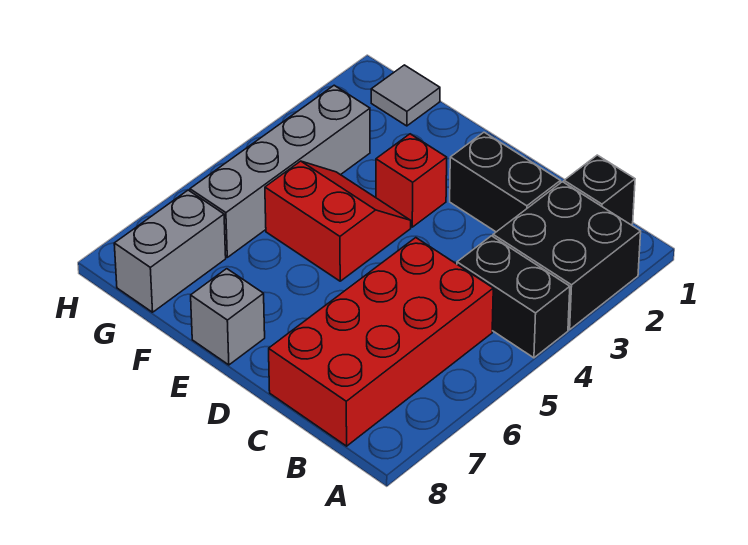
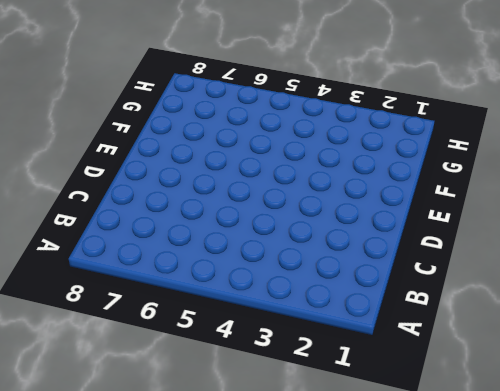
none -> black brick A2:B3 level 1
none -> black brick A4:B4 level 1

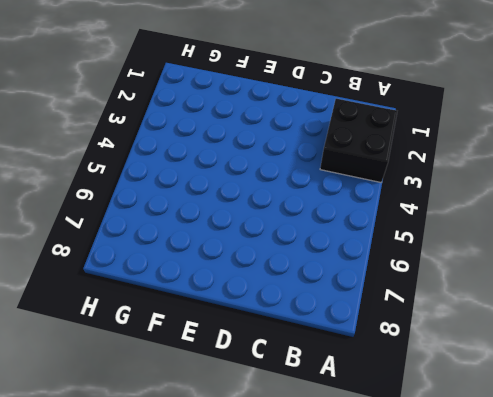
none -> black brick A4:B4 level 1
none -> black brick B1 level 1

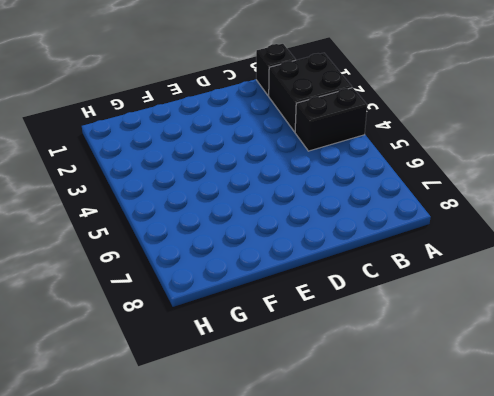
none -> red brick B5:C8 level 1
none -> black brick C2:D2 level 1

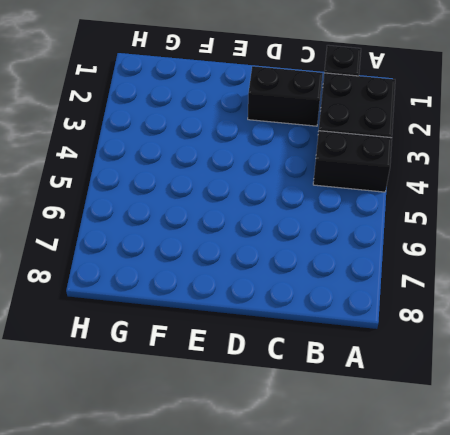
none -> red brick B5:C8 level 1
none -> red brick E3 level 1

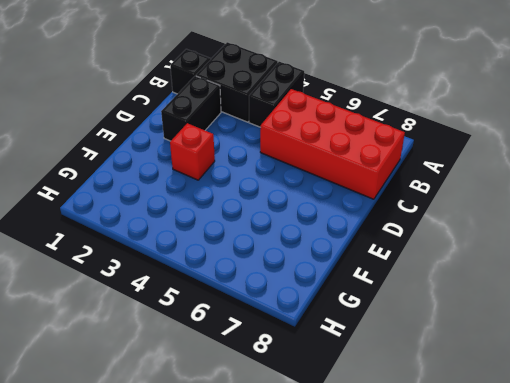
none -> red slope E4:F5 level 1 top 5
none -> grey brick E8 level 1

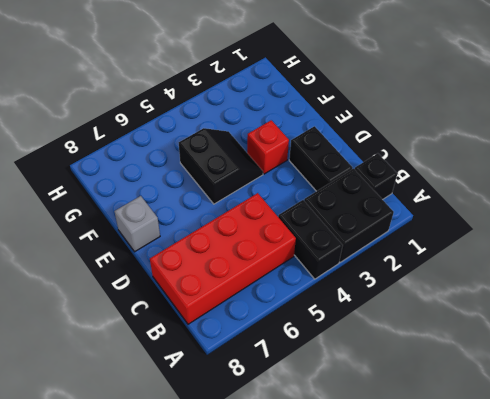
black slope E4:F5 level 1 top 5 -> red slope E4:F5 level 1 top 5
none -> grey tile G1 level 1
none -> grey brick G3:G6 level 1

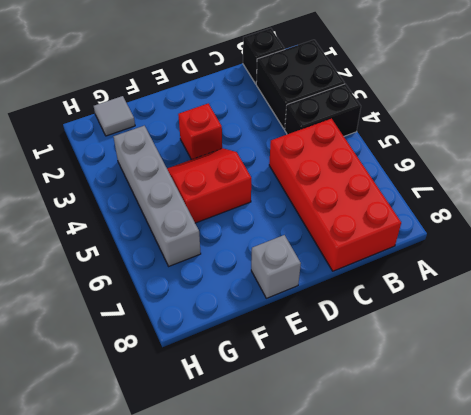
none -> black brick C2:D2 level 1
none -> grey brick G7:G8 level 1

